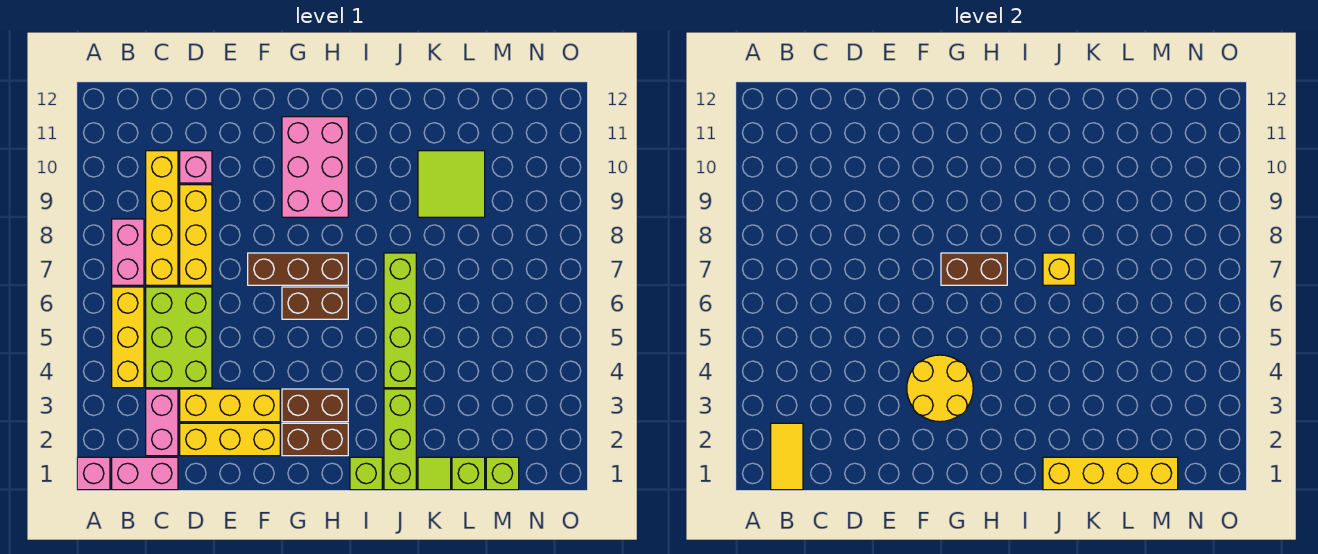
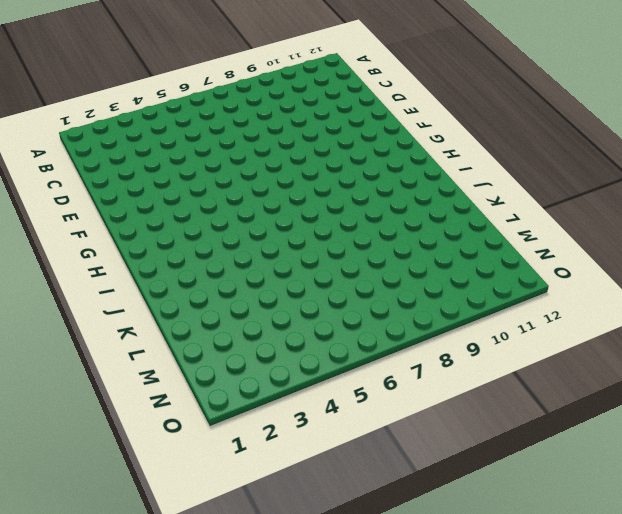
none -> pink brick A1 level 1
none -> pink brick B1:C1 level 1
none -> yellow brick B4:B6 level 1

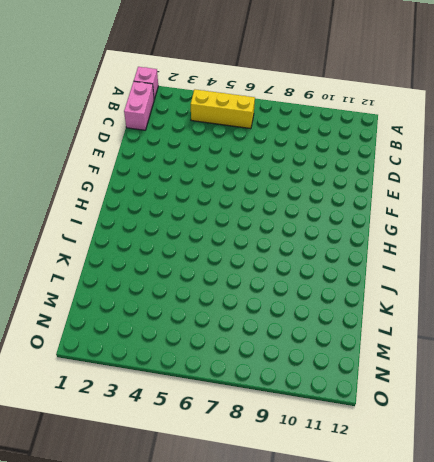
none -> pink brick B7:B8 level 1
none -> pink brick C2:C3 level 1
none -> lime brick C4:D6 level 1

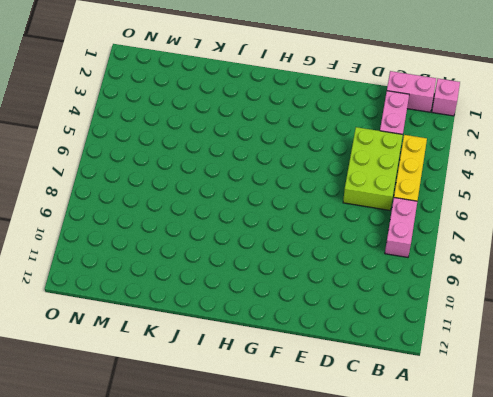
none -> yellow brick C7:C10 level 1
none -> yellow brick D2:F2 level 1
none -> yellow brick D3:F3 level 1

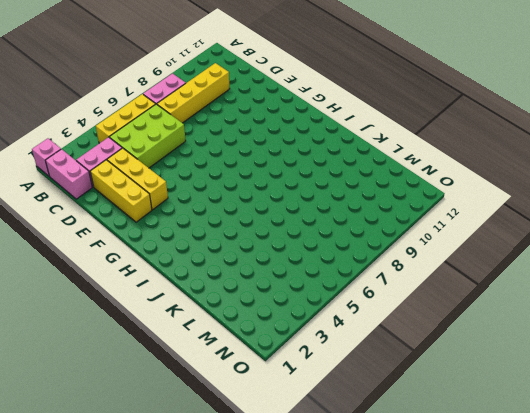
none -> yellow brick D7:D9 level 1
none -> pink brick D10 level 1
none -> brown brick F7:H7 level 1

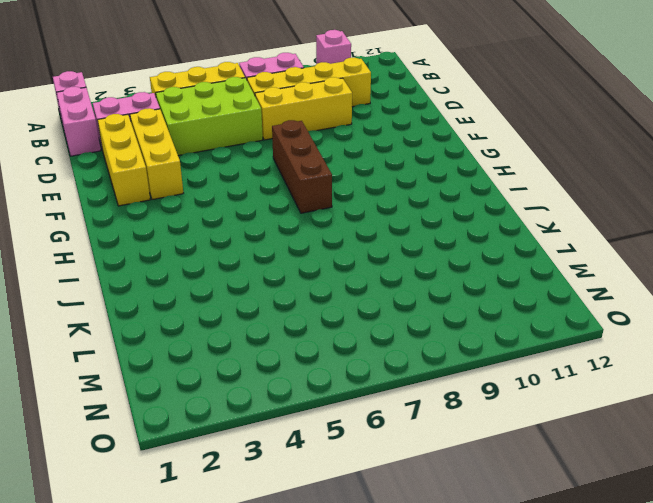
pink brick A10 level 1 -> pink brick D10 level 1
none -> brown brick G2:H2 level 1
none -> brown brick G3:H3 level 1
none -> brown brick G6:H6 level 1

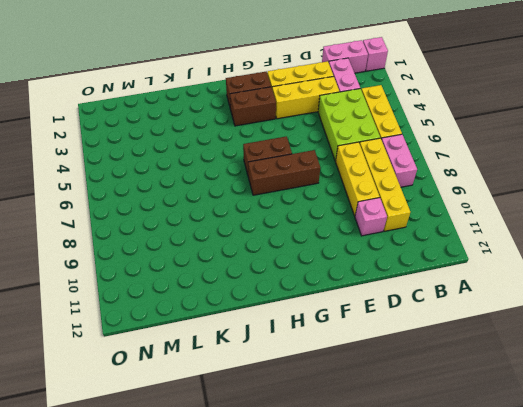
none -> pink brick G9:H11 level 1
none -> lime brick I1 level 1
none -> lime brick J1:J3 level 1

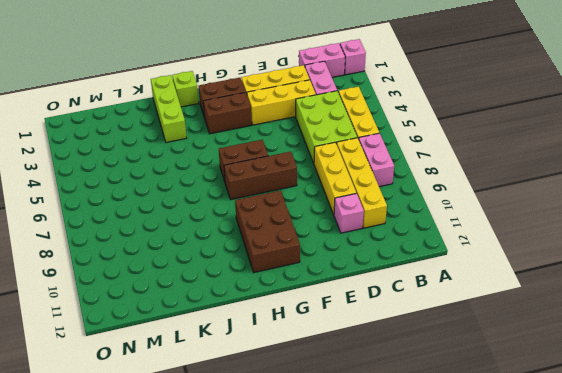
brown brick G9:H11 level 1 -> pink brick G9:H11 level 1
none -> lime brick J4:J7 level 1
none -> lime tile K1 level 1
none -> lime tile K9:L10 level 1

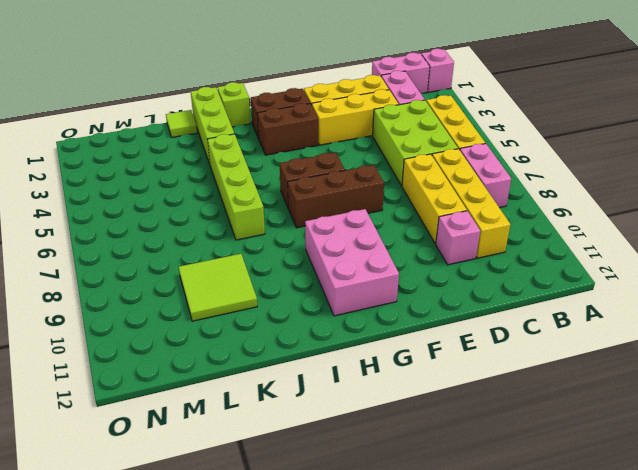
none -> lime brick L1 level 1
none -> lime brick M1 level 1
none -> yellow tile B1:B2 level 2

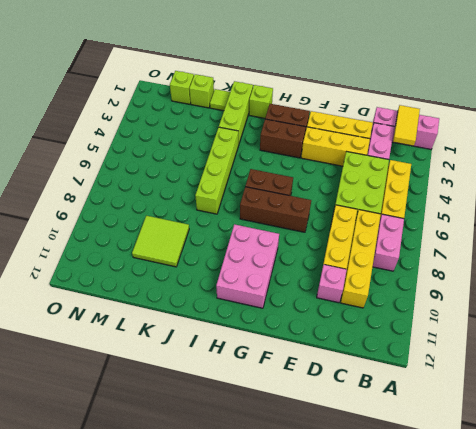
none -> yellow round brick F3:G4 level 2
none -> brown brick G7:H7 level 2
none -> yellow brick J1:M1 level 2

